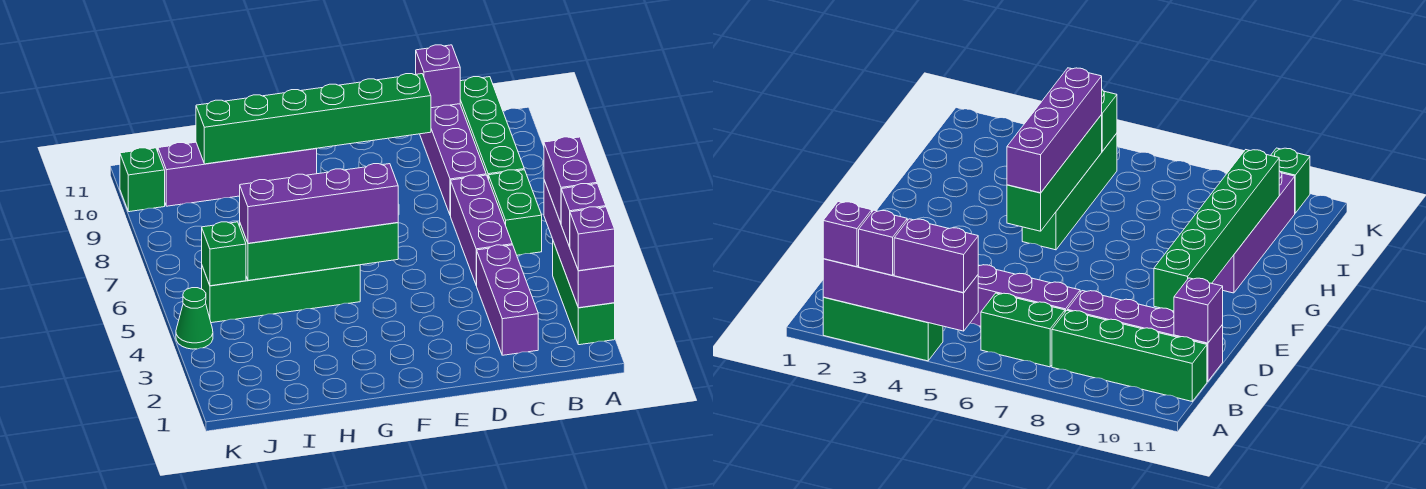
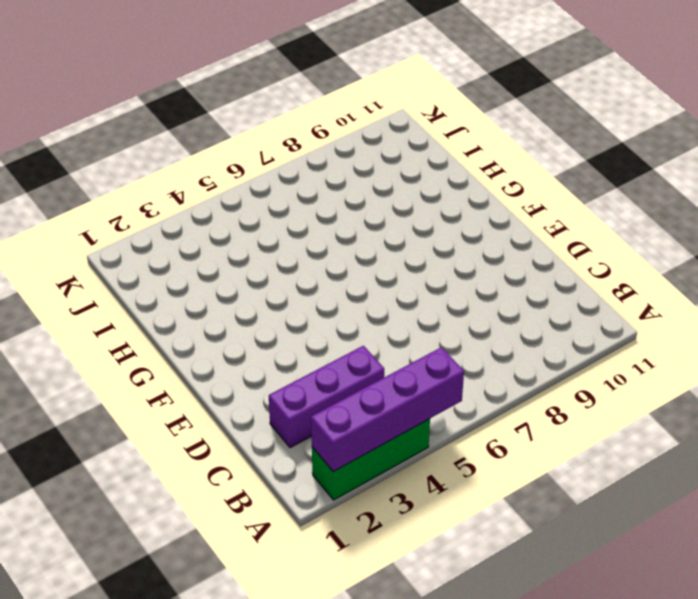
none -> green brick B6:B7 level 1
none -> green brick B8:B11 level 1
none -> purple brick C5:C7 level 1

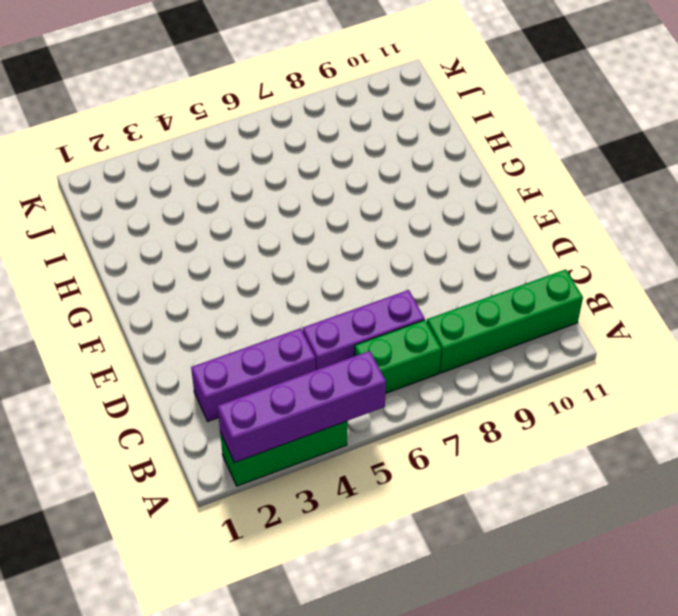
none -> purple brick C8:C11 level 1
none -> green brick G5:J5 level 1
none -> purple brick G10:J10 level 1

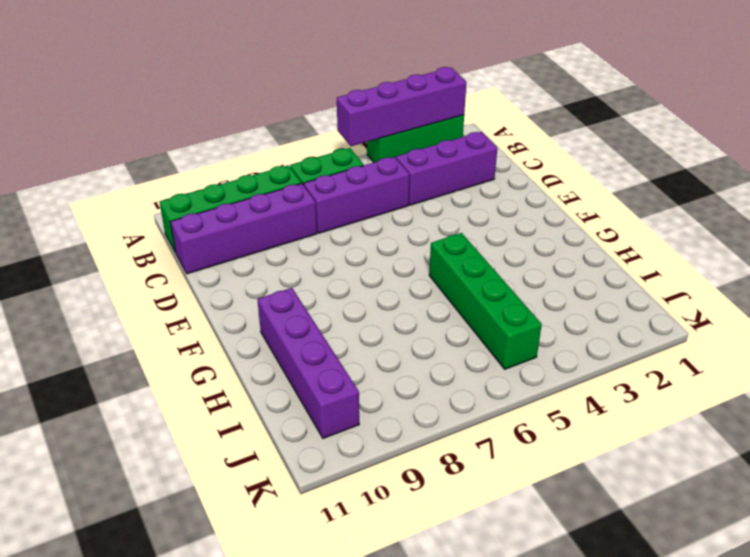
none -> green cone K4 level 1
none -> green brick K10 level 1
none -> purple brick C11 level 2

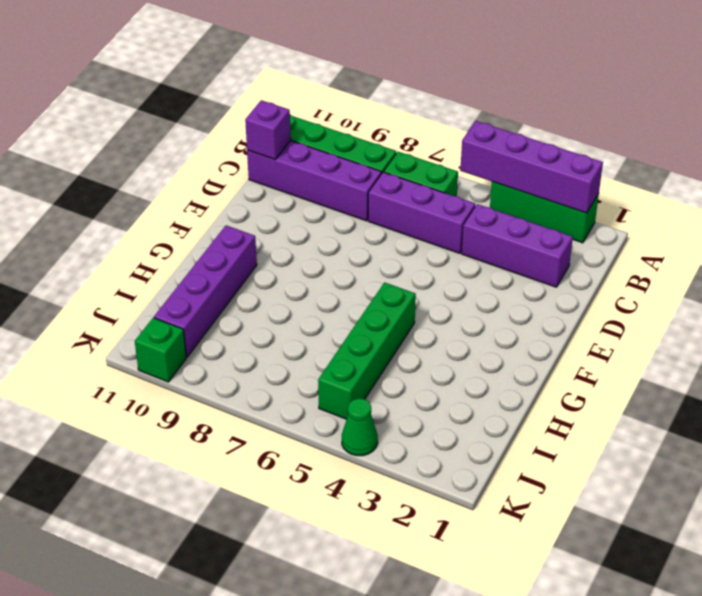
none -> green brick D10:I10 level 2
none -> green brick F5:I5 level 2
none -> green brick J5 level 2

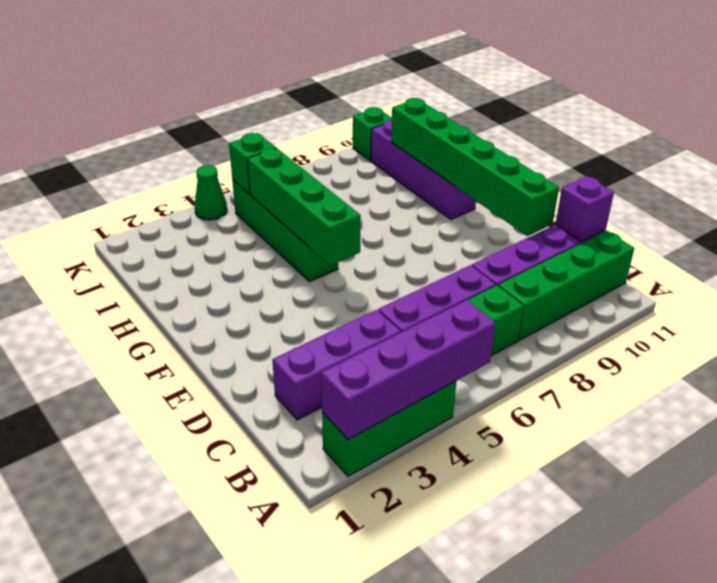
none -> purple brick A2 level 3
none -> purple brick A3 level 3
none -> purple brick A4:A5 level 3

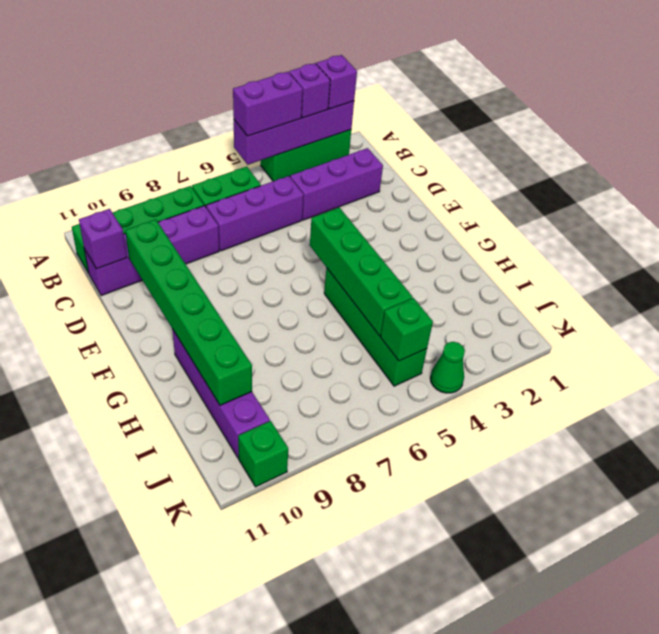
none -> purple brick F5:I5 level 3

